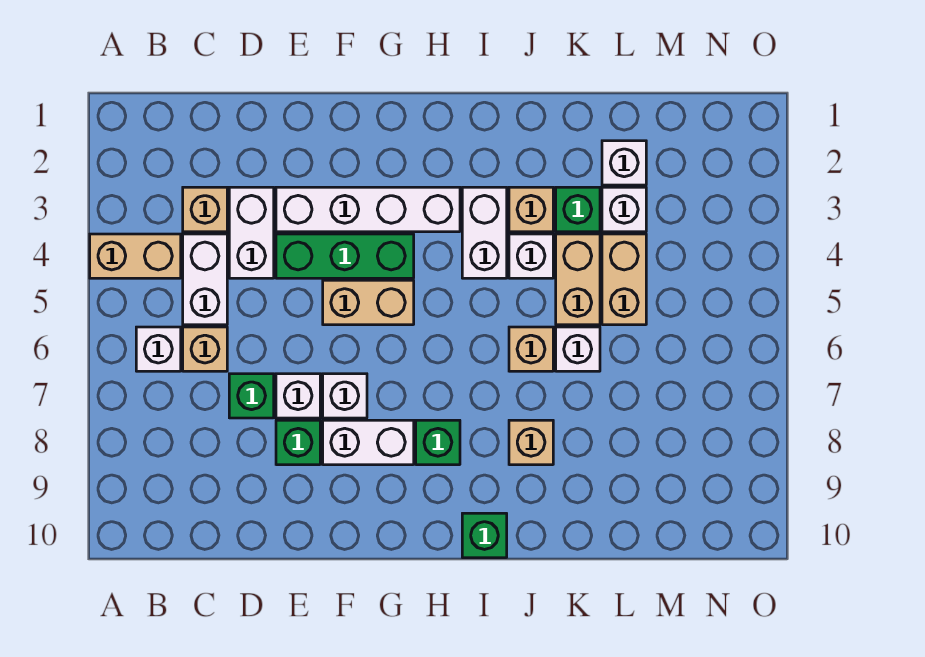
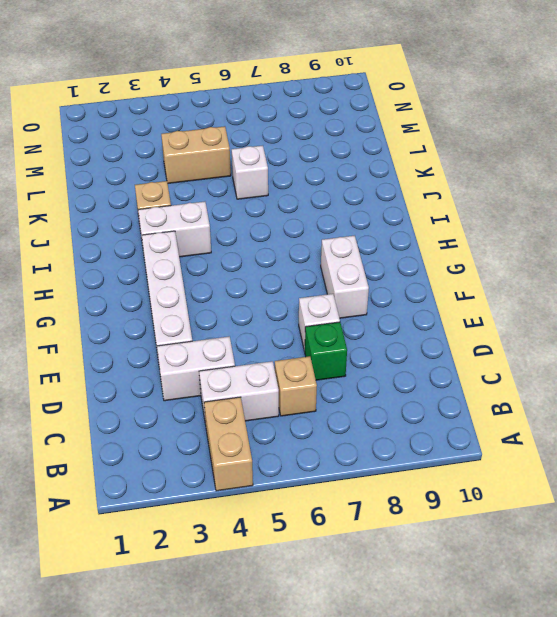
none -> white brick B6 level 1
none -> tan brick C3 level 1
none -> green brick E4:G4 level 1

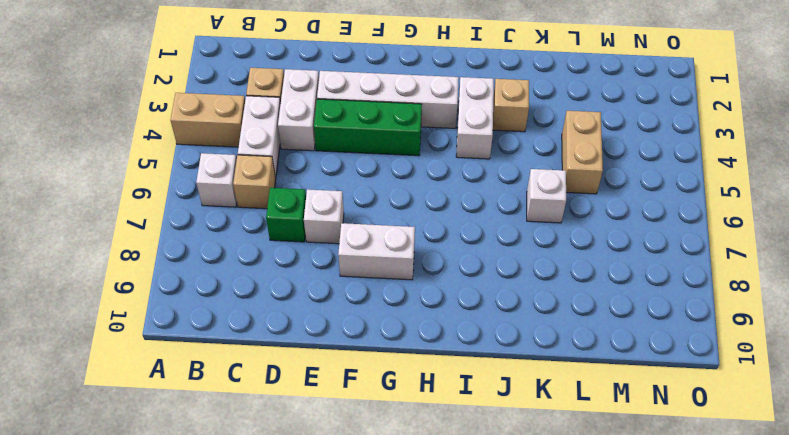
none -> green brick E8 level 1
none -> tan brick F5:G5 level 1
none -> white brick F7 level 1

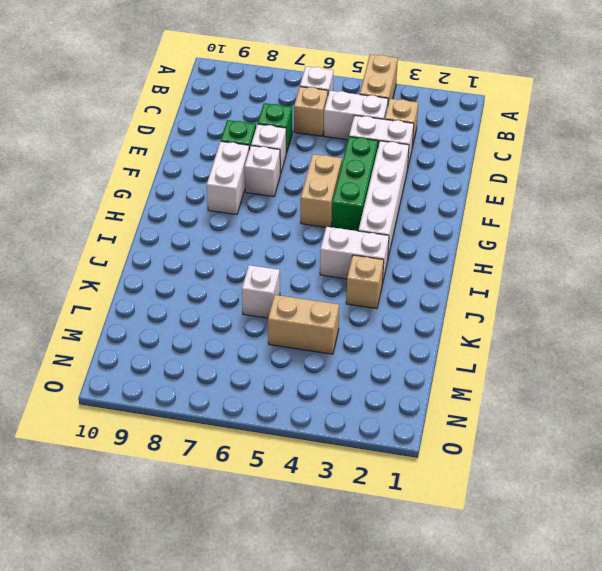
none -> green brick H8 level 1
none -> green brick I10 level 1
none -> white brick J4 level 1

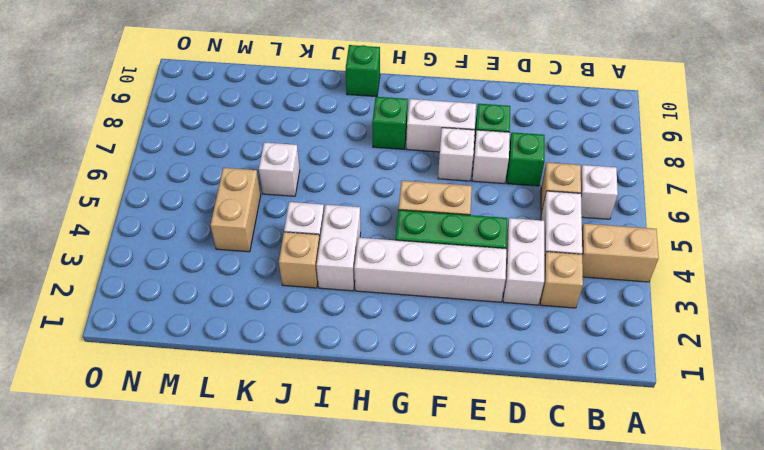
none -> tan brick J6 level 1
none -> tan brick J8 level 1
none -> green brick K3 level 1

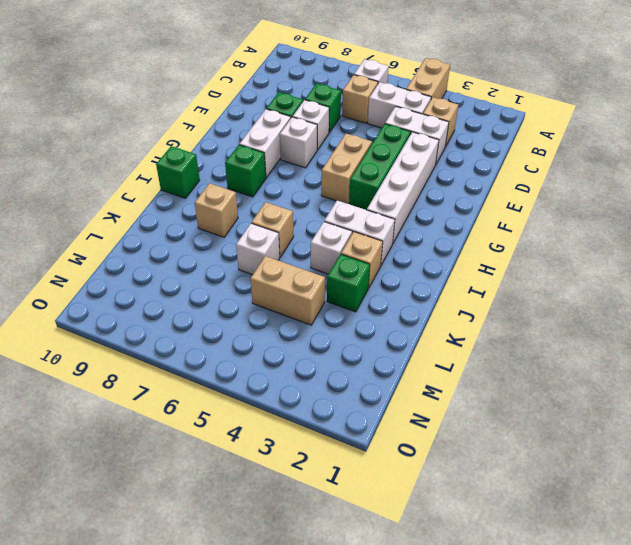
none -> tan brick K4:K5 level 1
none -> white brick L2 level 1
none -> white brick L3 level 1

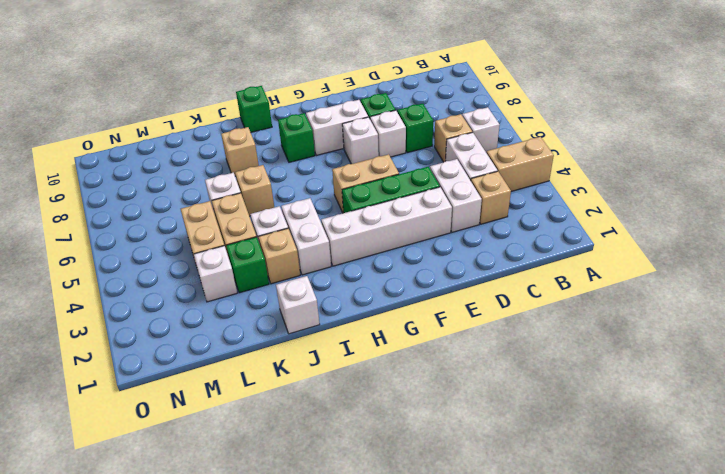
white brick J1 level 1 -> white brick L2 level 1

